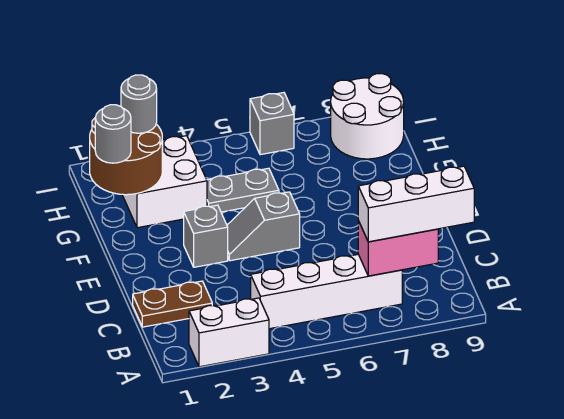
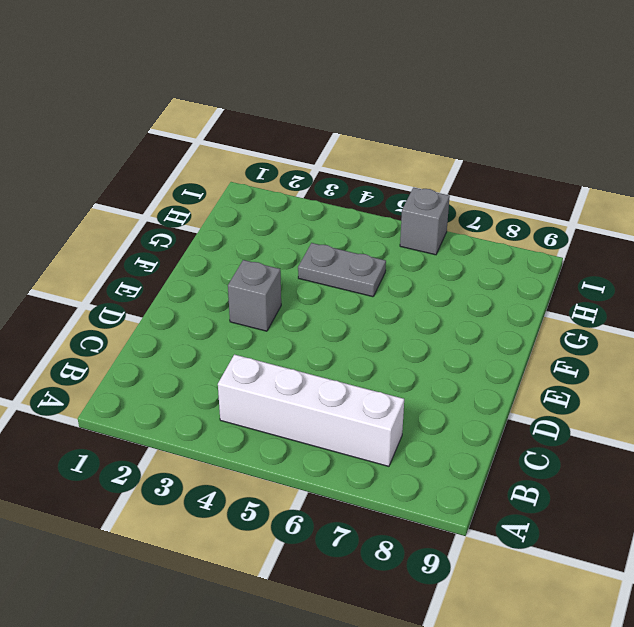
none -> white brick A2:A3 level 1
none -> brown plate C1:C2 level 1
none -> grey slope E4:E5 level 1 top 5

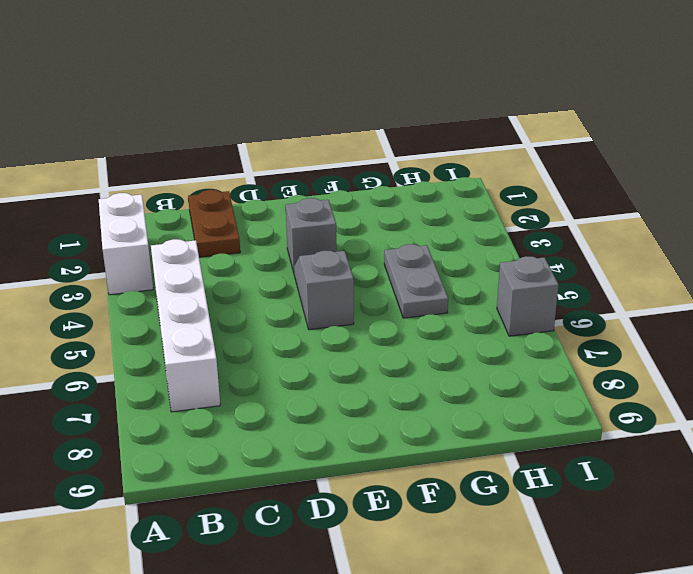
none -> white brick G2:H3 level 1
none -> white round brick H8:I9 level 1
none -> pink brick B7:B8 level 2

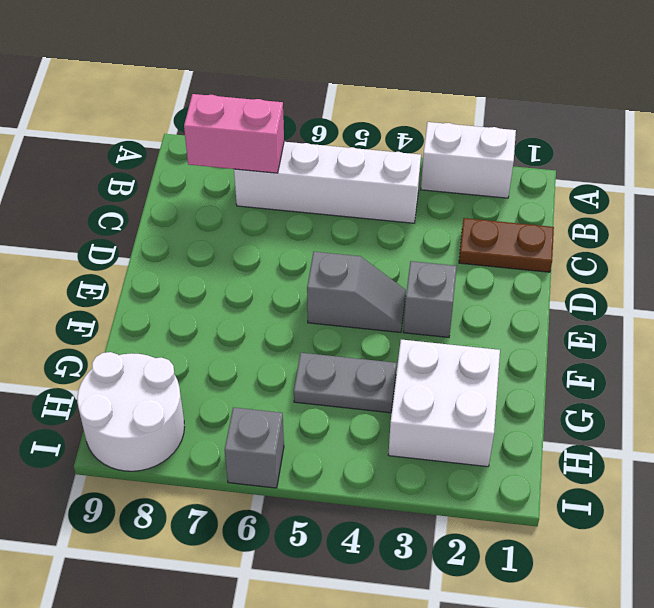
none -> brown round brick G1:H2 level 2
none -> white brick B7:B9 level 3
none -> grey round brick G1 level 3

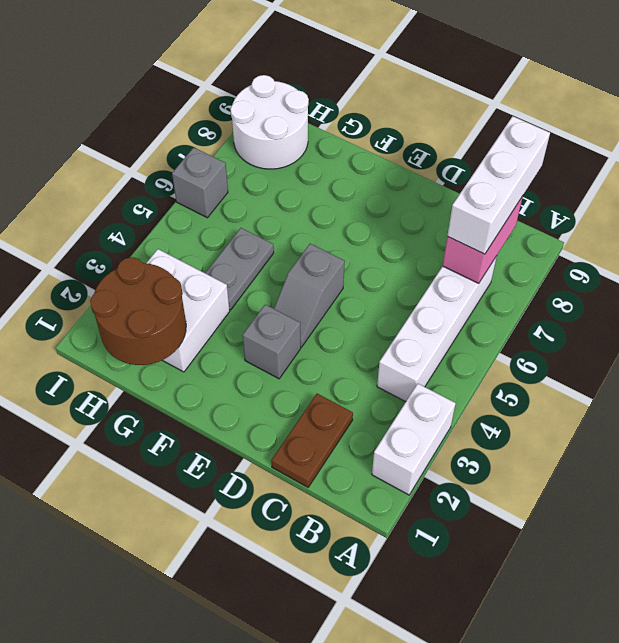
none -> grey round brick G1 level 3
none -> grey round brick H2 level 3

